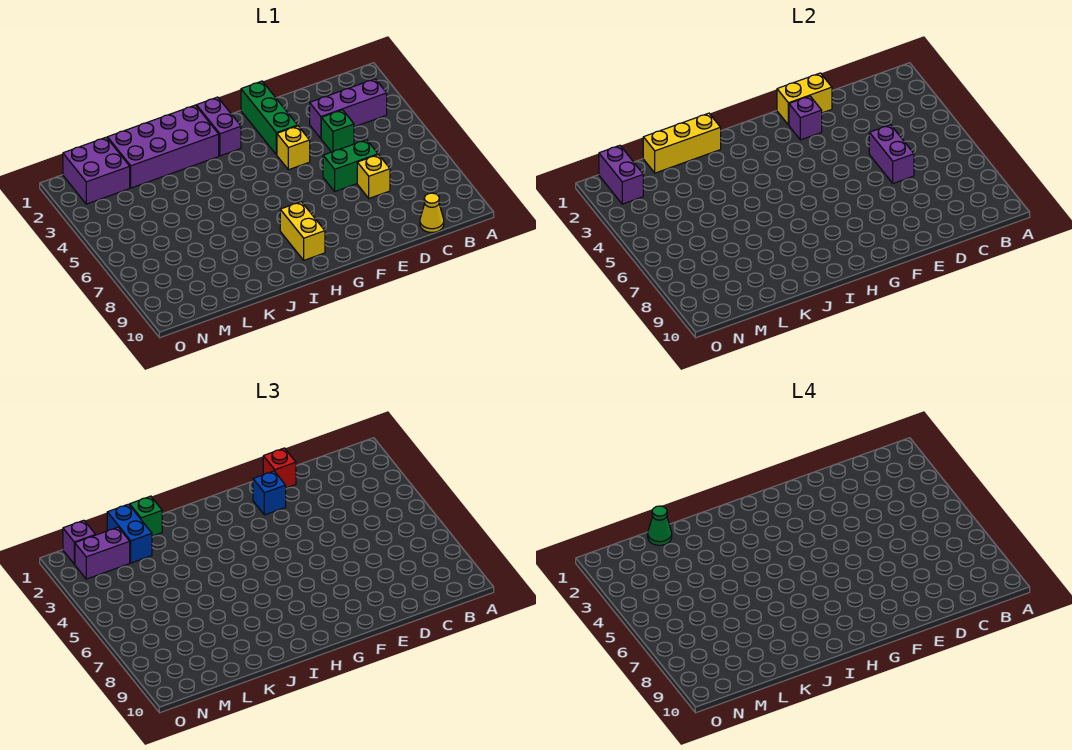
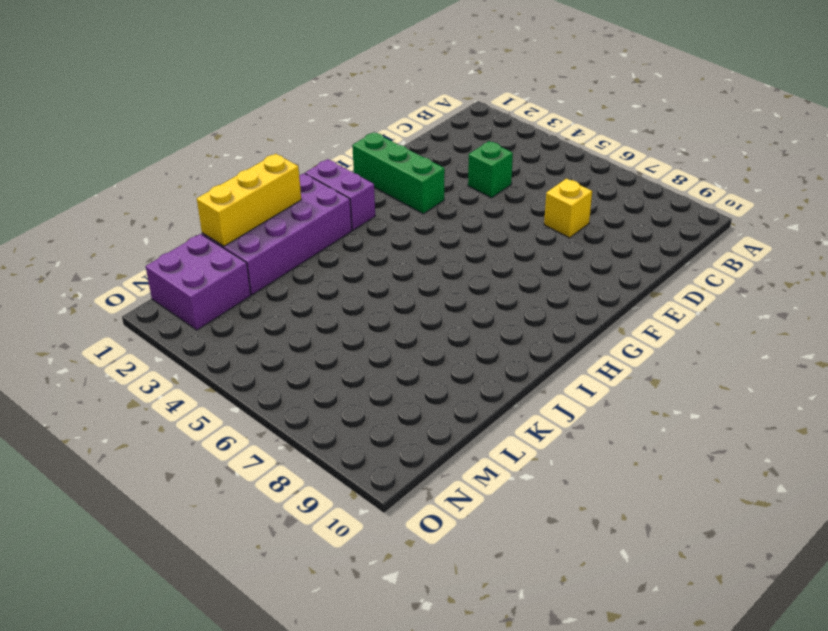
none -> purple brick B3:D3 level 1
none -> yellow cone C10 level 1
none -> green brick D6:E6 level 1

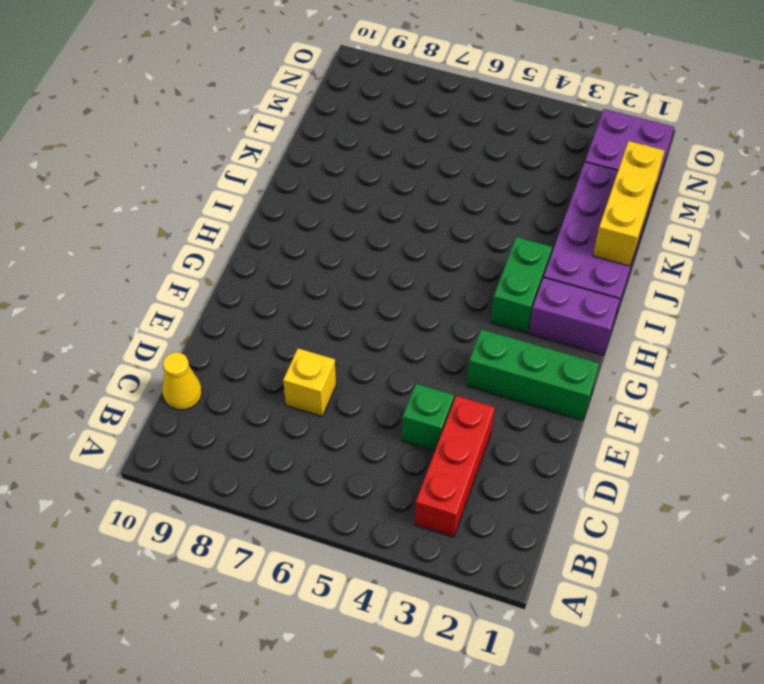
red brick B3:D3 level 1 -> purple brick B3:D3 level 1
green brick H3:I3 level 1 -> green brick D6:E6 level 1
none -> yellow brick F4 level 1
none -> yellow brick H8:H9 level 1
none -> purple brick D5:D6 level 2

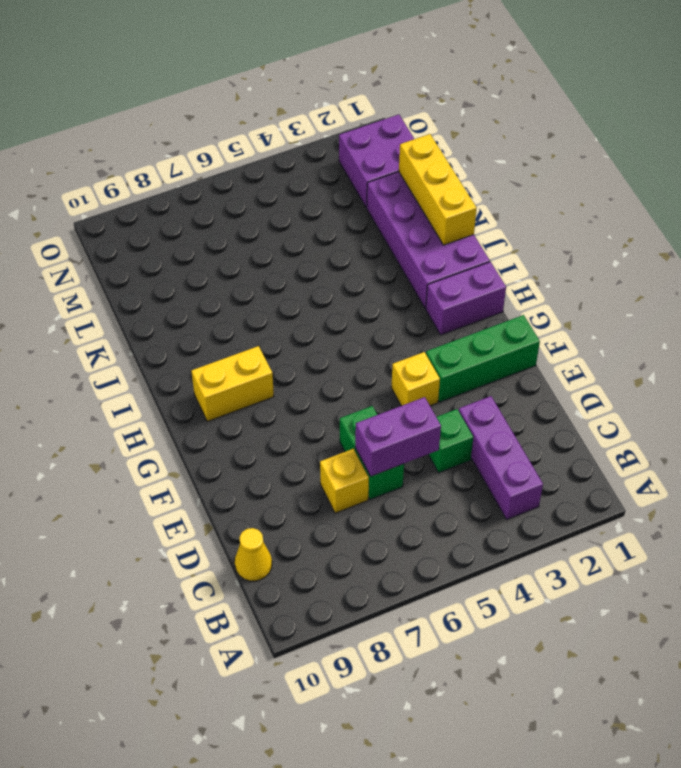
none -> yellow brick E1:F1 level 2
none -> purple brick F2 level 2
none -> purple brick N1:N2 level 2

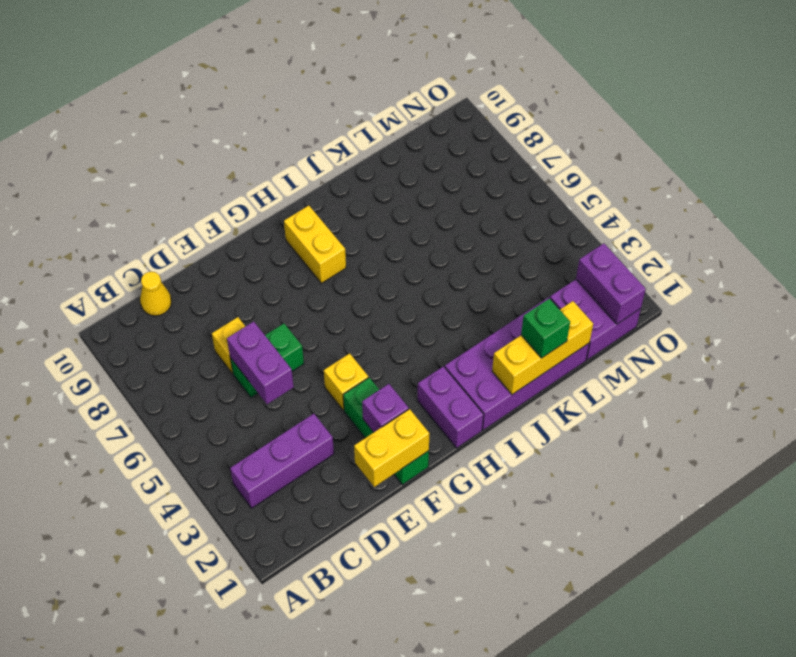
none -> green brick D4 level 1
none -> red brick E1 level 3
none -> blue brick F2 level 3

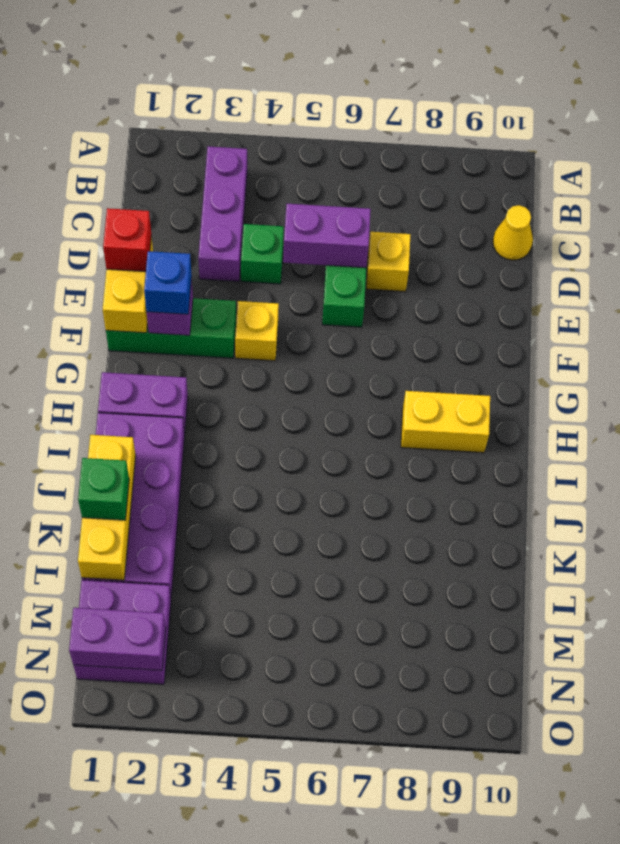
none -> blue brick L1:L2 level 3
none -> purple brick M2:N2 level 3
none -> purple brick N1 level 3

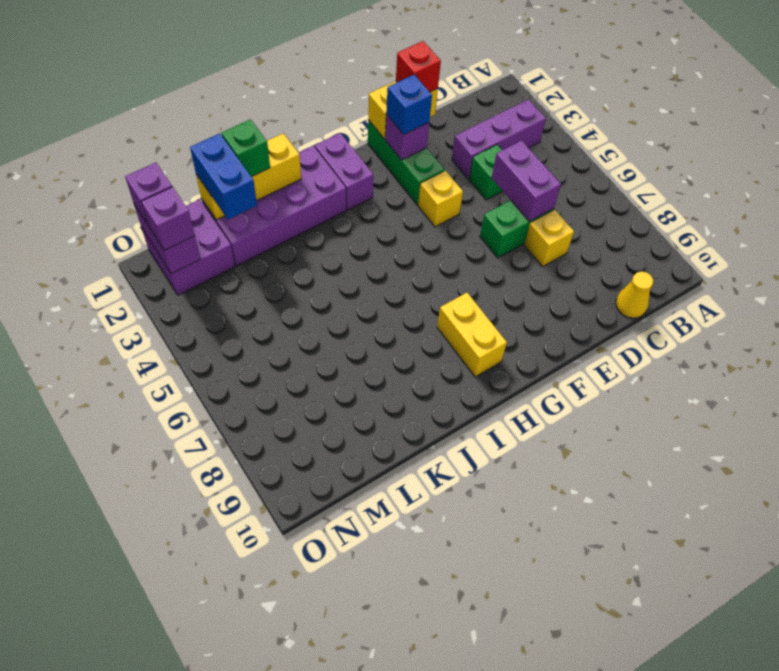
purple brick N2 level 3 -> purple brick M2:N2 level 3
none -> green cone L1 level 4

